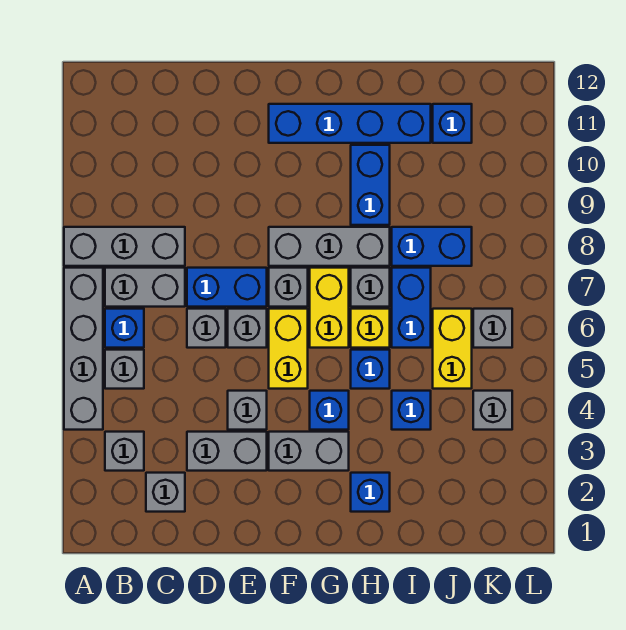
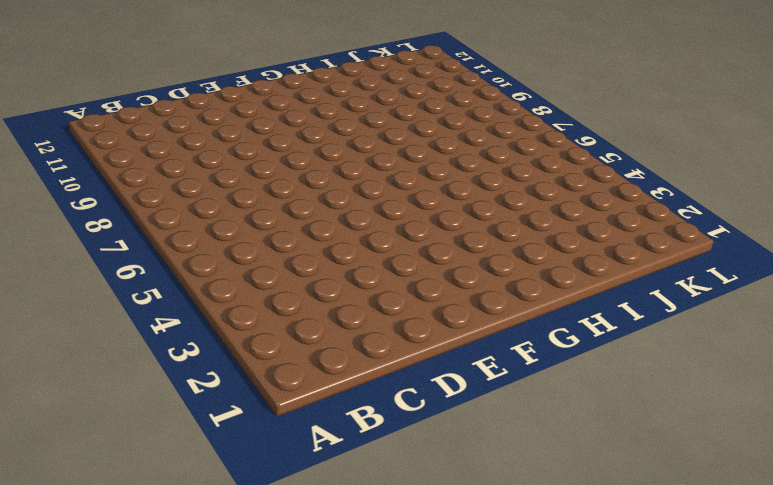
none -> grey brick A4:A7 level 1
none -> grey brick A8:C8 level 1
none -> grey brick B3 level 1
none -> grey brick B5 level 1

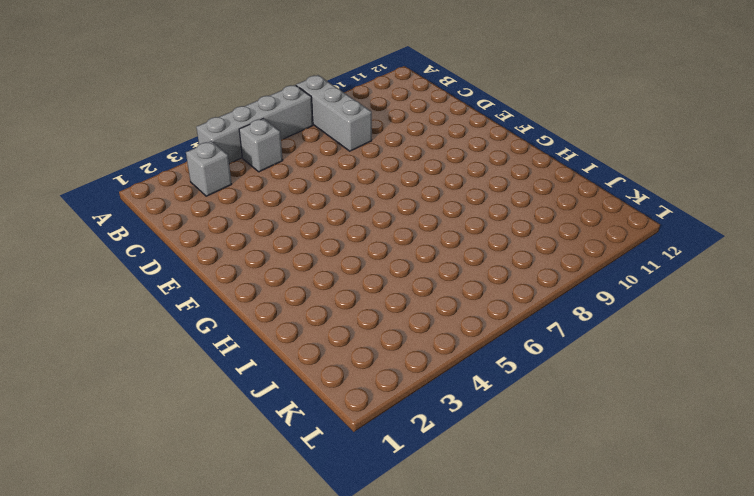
none -> blue brick B6 level 1
none -> grey brick B7:C7 level 1
none -> grey brick C2 level 1
none -> grey brick D3:E3 level 1

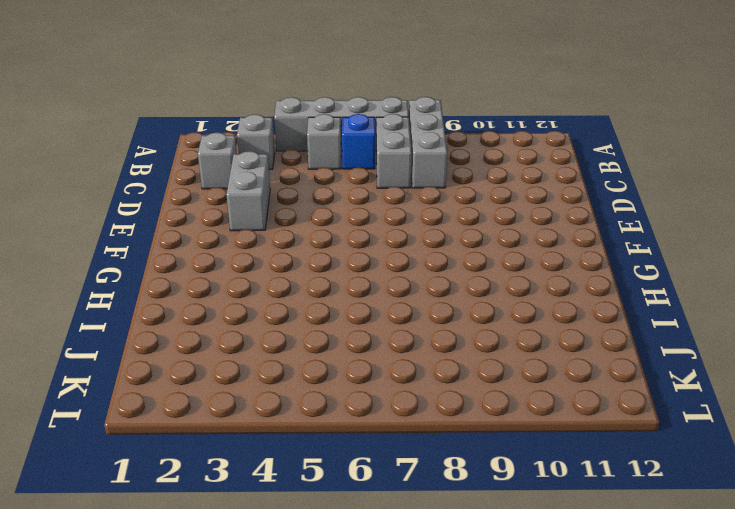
none -> grey brick D6 level 1
none -> blue brick D7:E7 level 1
none -> grey brick E4 level 1
none -> grey brick E6 level 1

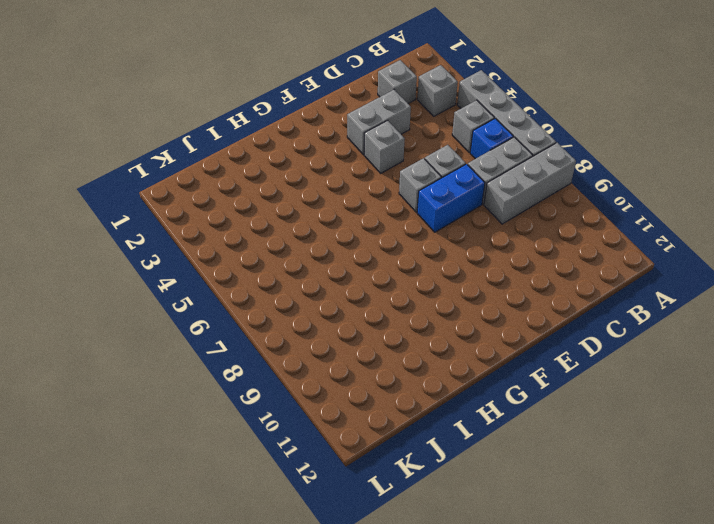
none -> grey brick F3:G3 level 1
none -> yellow brick F5:F6 level 1
none -> grey brick F7 level 1
none -> grey brick F8:H8 level 1

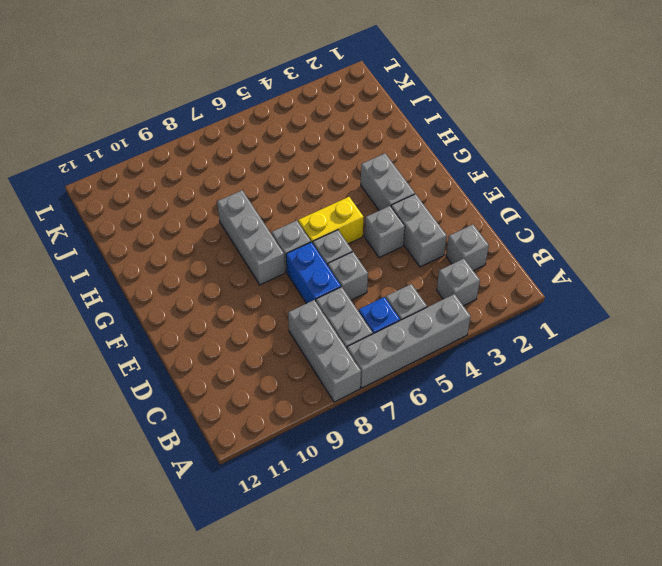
none -> blue brick F11:I11 level 1
none -> blue brick G4 level 1
none -> yellow brick G6:G7 level 1
none -> blue brick H2 level 1

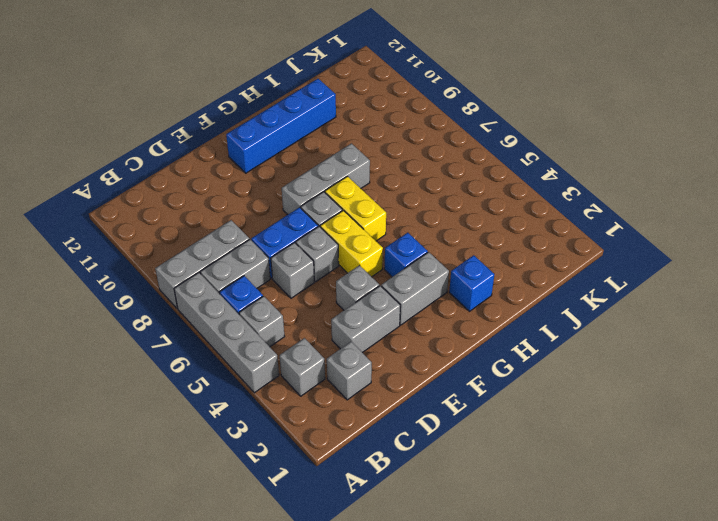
none -> blue brick H5 level 1
none -> yellow brick H6 level 1
none -> grey brick H7 level 1
none -> blue brick H9:H10 level 1

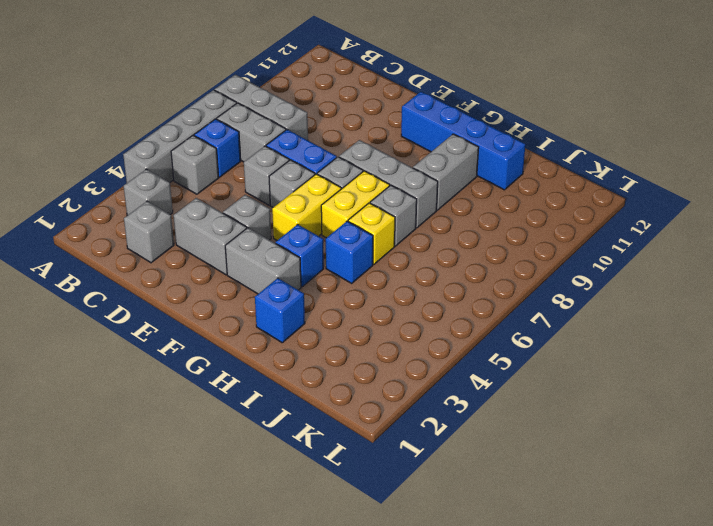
grey brick H9:H10 level 1 -> blue brick H9:H10 level 1
none -> blue brick I4 level 1
none -> blue brick I6:I7 level 1
none -> blue brick I8:J8 level 1
none -> yellow brick J5:J6 level 1

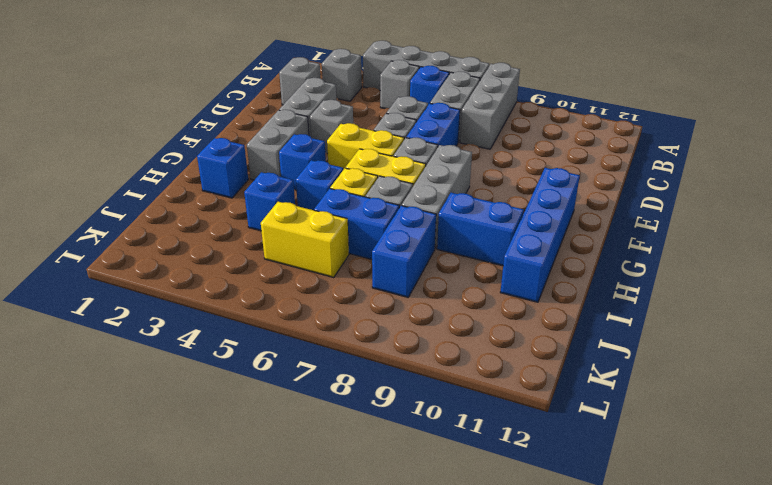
none -> blue brick J11 level 1
none -> grey brick K4 level 1
none -> grey brick K6 level 1

